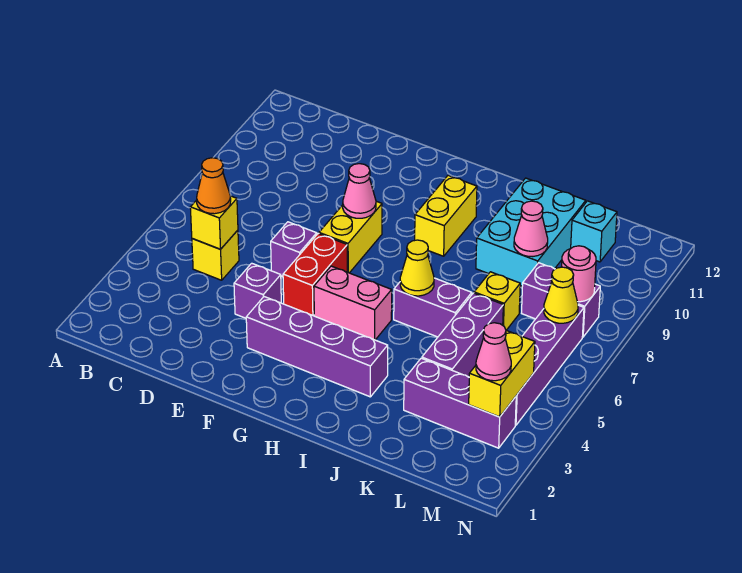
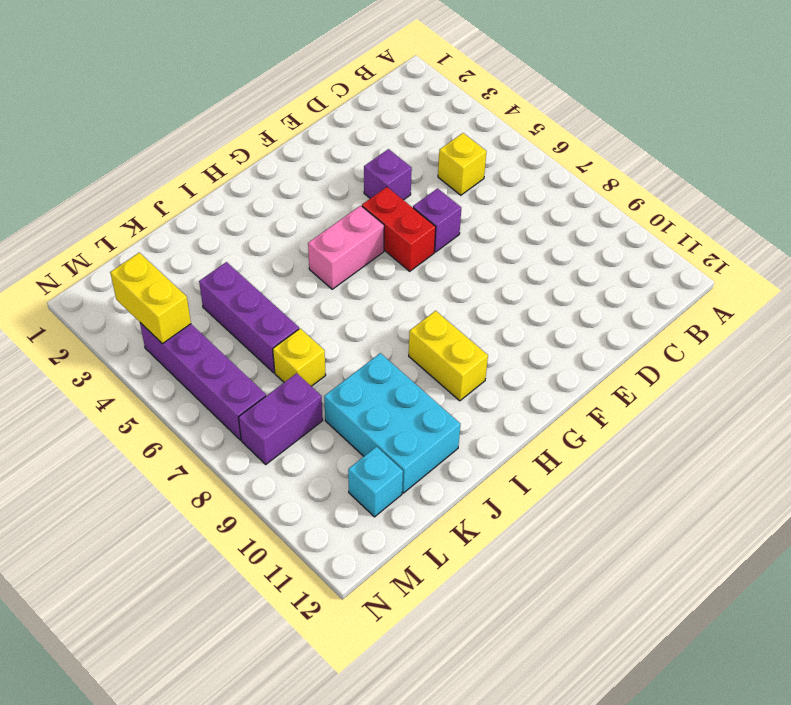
none -> purple brick F3:I3 level 1
none -> yellow brick F7:F8 level 1
none -> purple brick I6:J6 level 1

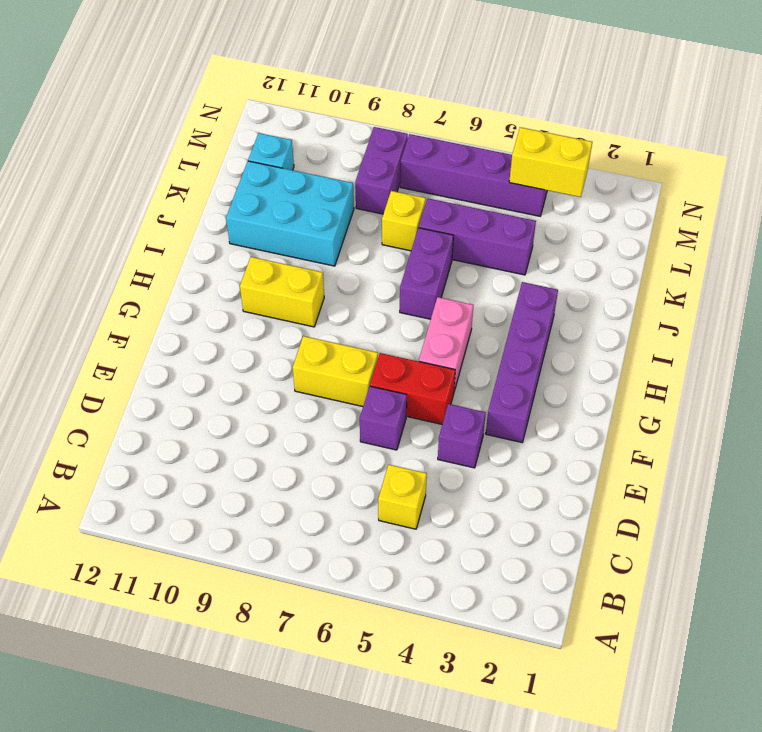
none -> purple brick K3:M3 level 1
none -> yellow brick C5 level 2
none -> pink cone F8 level 2

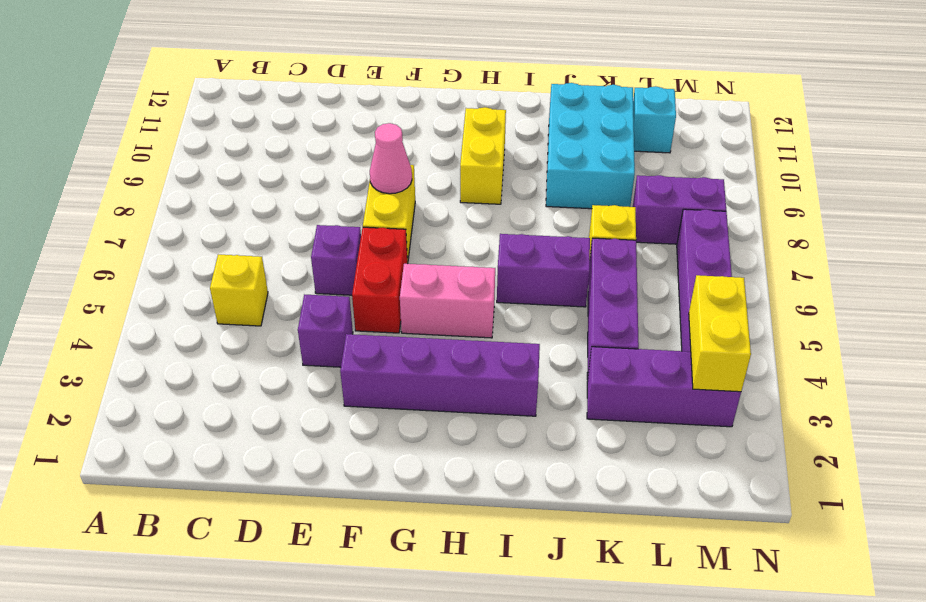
none -> yellow brick C5 level 2
none -> yellow cone I6 level 2
none -> pink cone K9 level 2

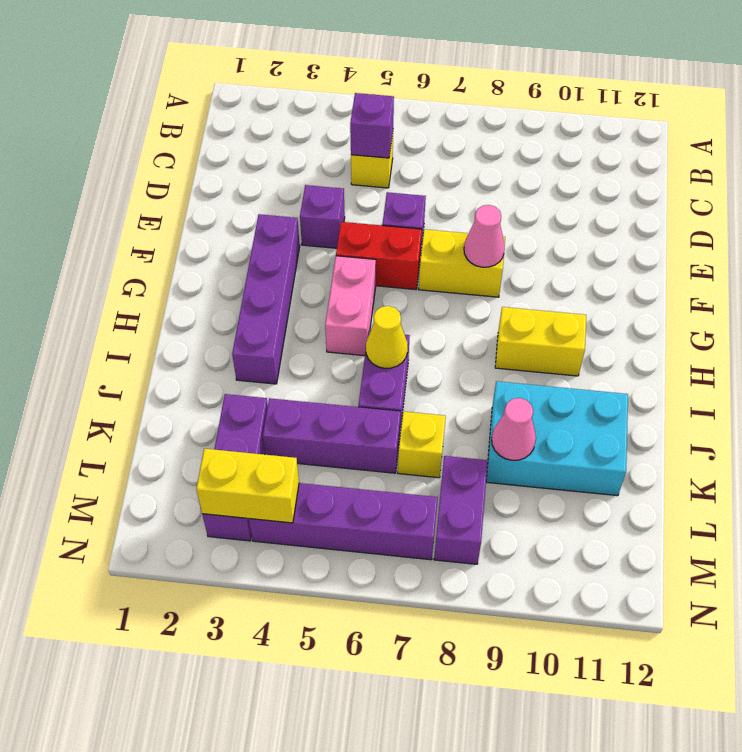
purple brick C5 level 2 -> yellow brick C5 level 2
none -> cyan brick L11 level 1
none -> yellow cone M7 level 2
none -> pink round brick M8 level 2

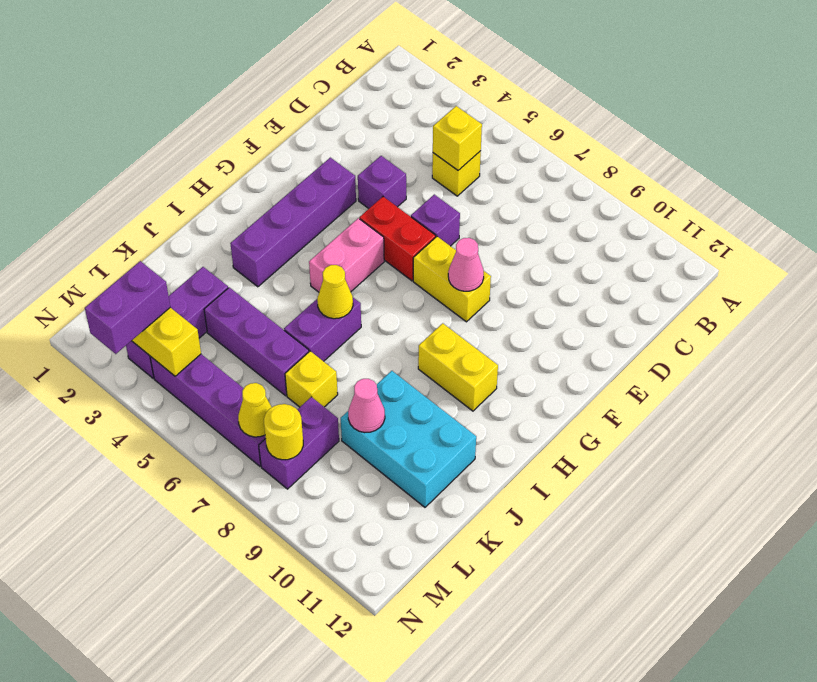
purple brick M3:N3 level 3 -> pink cone M3 level 3
yellow round brick M8 level 2 -> pink round brick M8 level 2
none -> cyan brick L11 level 1
none -> orange cone C5 level 3

